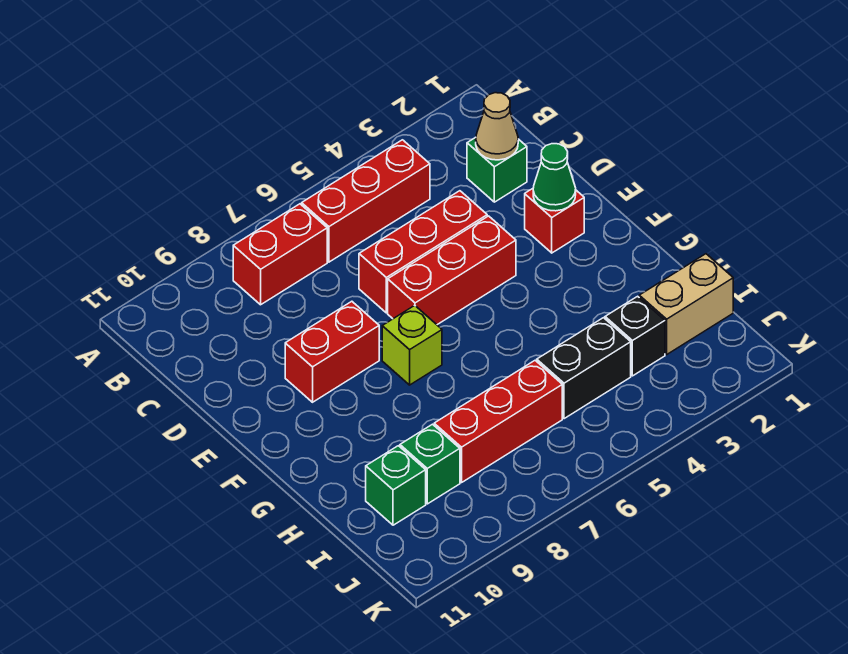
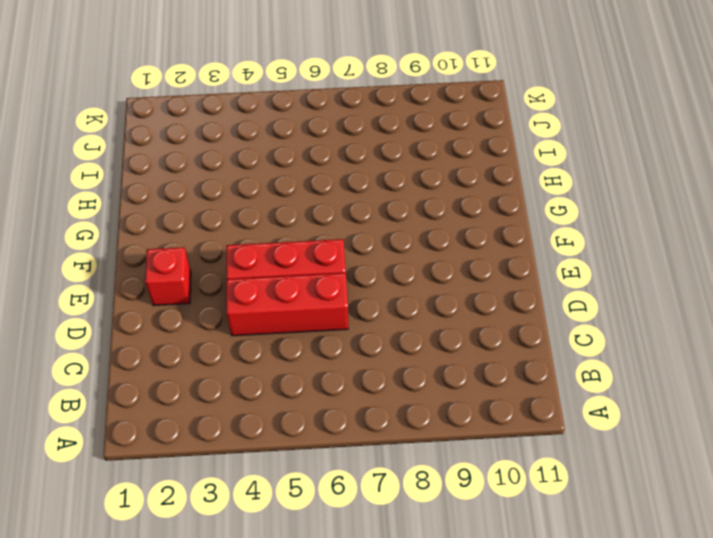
none -> red brick B4:B6 level 1
none -> red brick B7:B8 level 1
none -> green brick C2 level 1

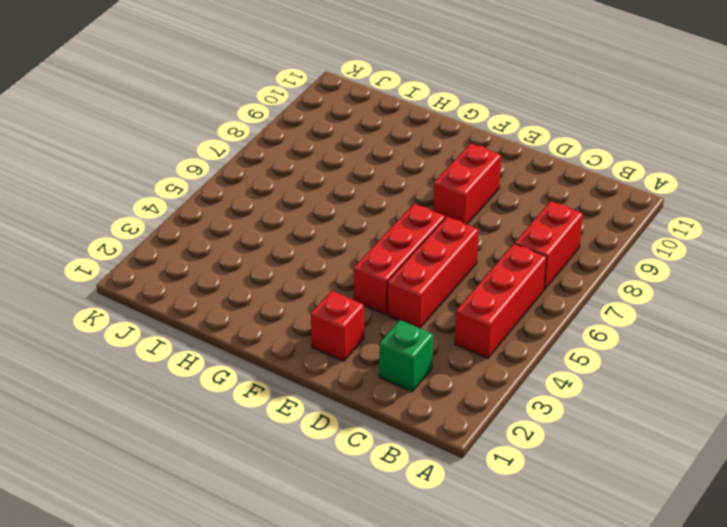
none -> lime brick F7 level 1
none -> tan brick I1:I2 level 1
none -> black brick I3 level 1

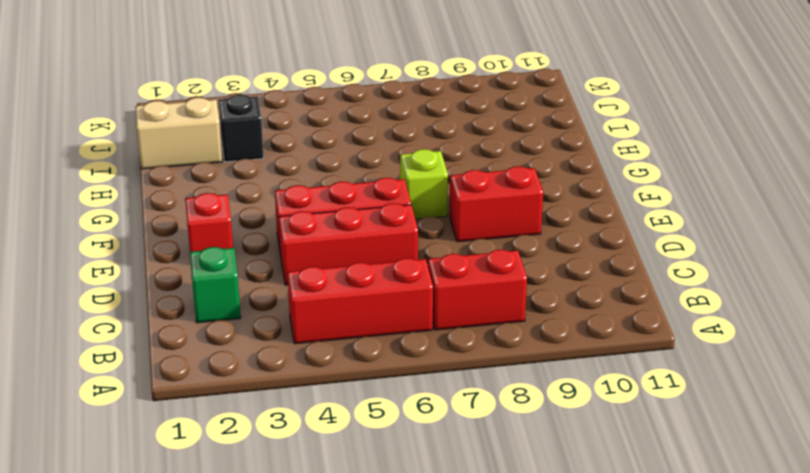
none -> black brick I4:I5 level 1
none -> red brick I6:I8 level 1
none -> green brick I9 level 1

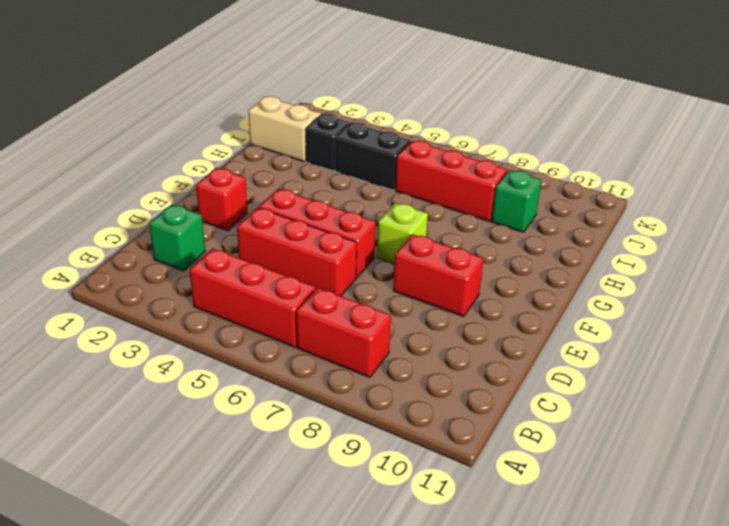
none -> green brick I10 level 1
none -> tan cone C2 level 2
none -> green cone E2 level 2

